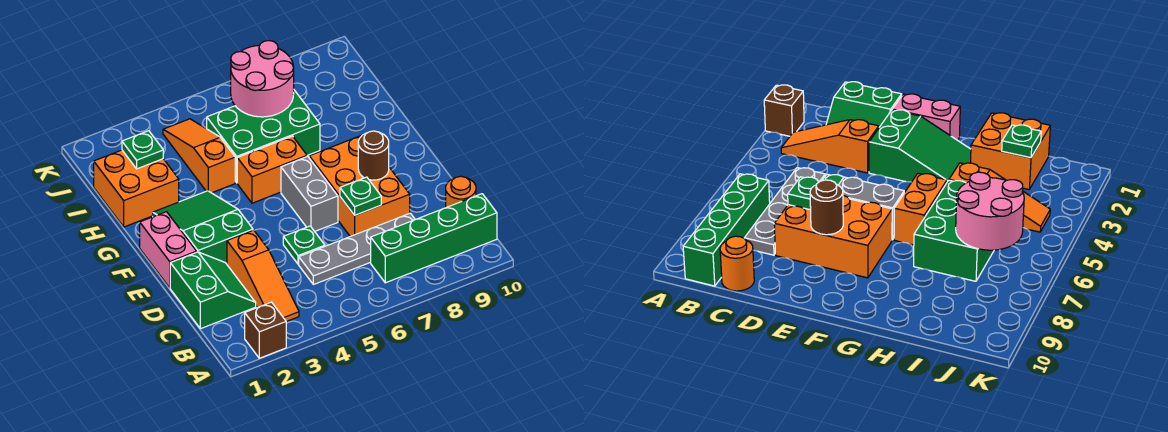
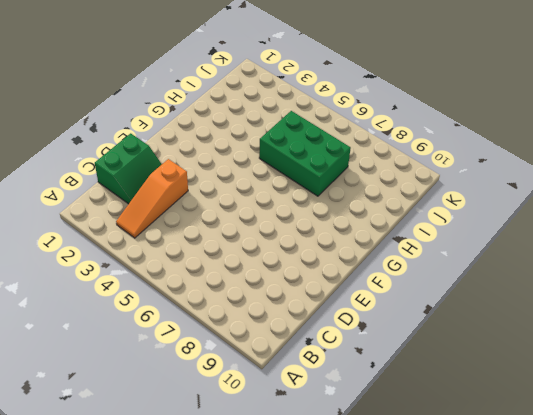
none -> brown brick A2 level 1
none -> green brick B7:B10 level 1
none -> grey plate C5:C8 level 1

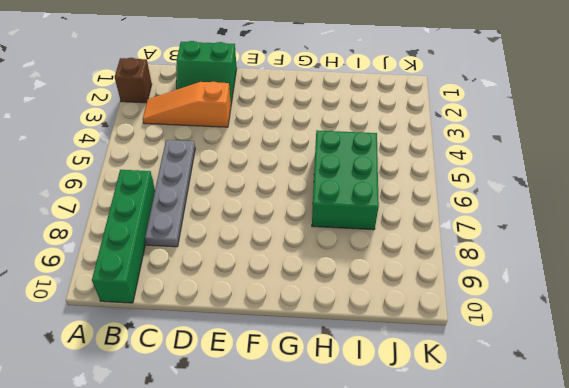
none -> orange round brick C10 level 1
none -> green plate D5 level 1
none -> orange brick D7:F8 level 1

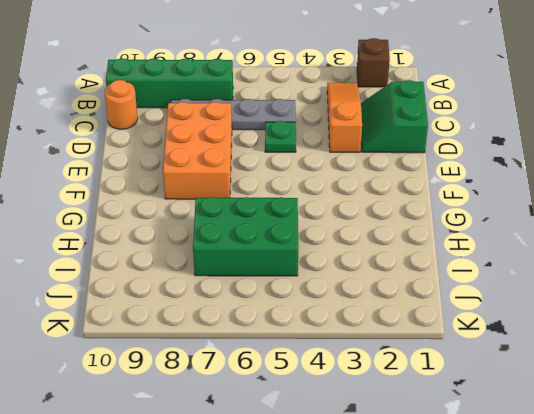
none -> pink brick E1:F1 level 1
none -> green slope E2:G3 level 1 top E
none -> grey brick E6:F6 level 1

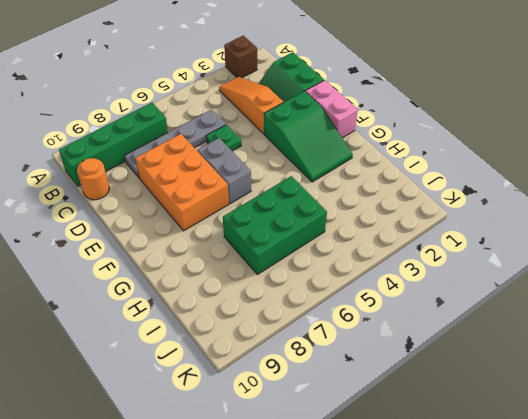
none -> orange brick G5:G6 level 1
none -> orange brick H1:I2 level 1
none -> orange slope H4:J4 level 1 top H

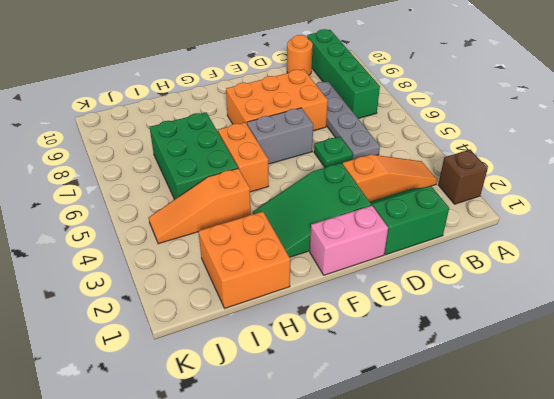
none -> green plate D7 level 2
none -> brown round brick E8 level 2
none -> green plate I2 level 2

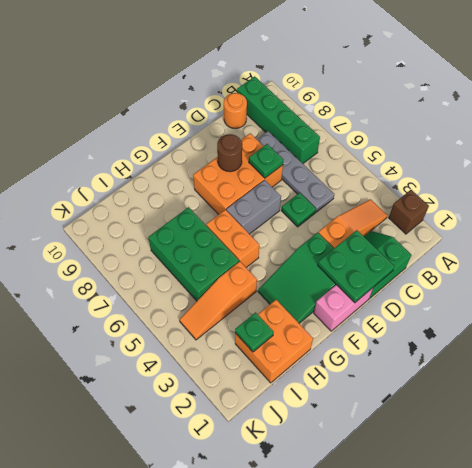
green plate D1:E2 level 2 -> none
none -> pink round brick I6:J7 level 2

